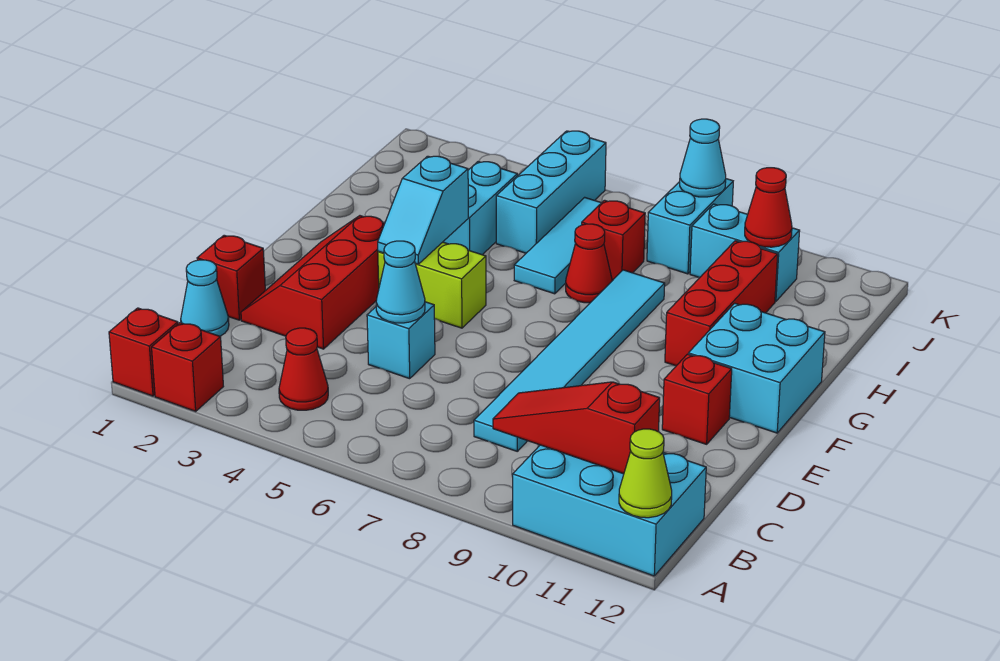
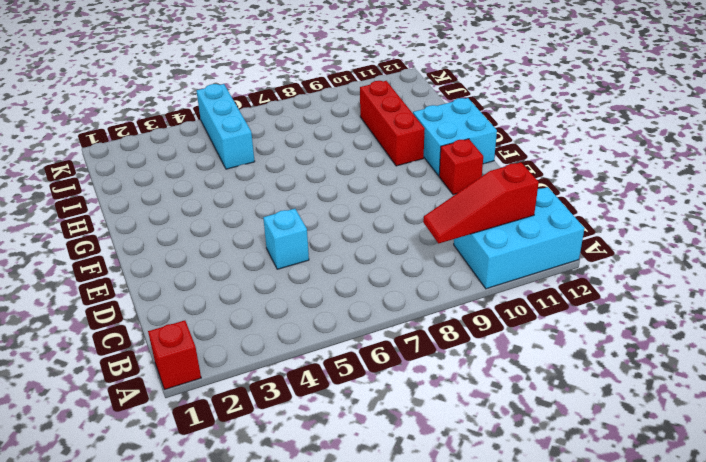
none -> red brick A2 level 1
none -> red cone B4 level 1
none -> cyan cone C1 level 1

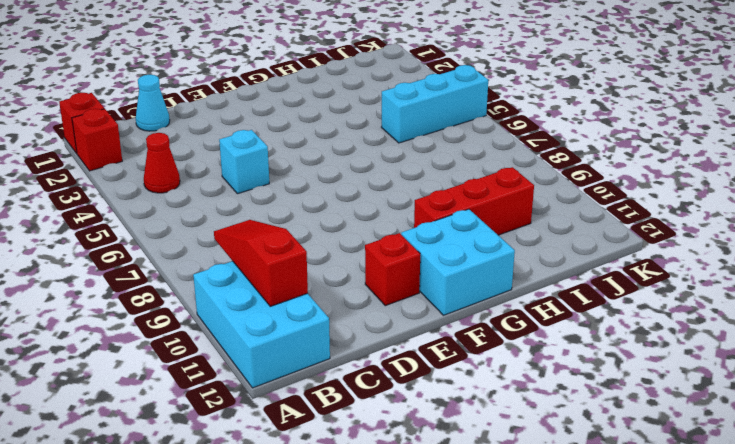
none -> cyan tile C8:H8 level 1
none -> red brick D1 level 1
none -> red slope D2:F3 level 1 top 3

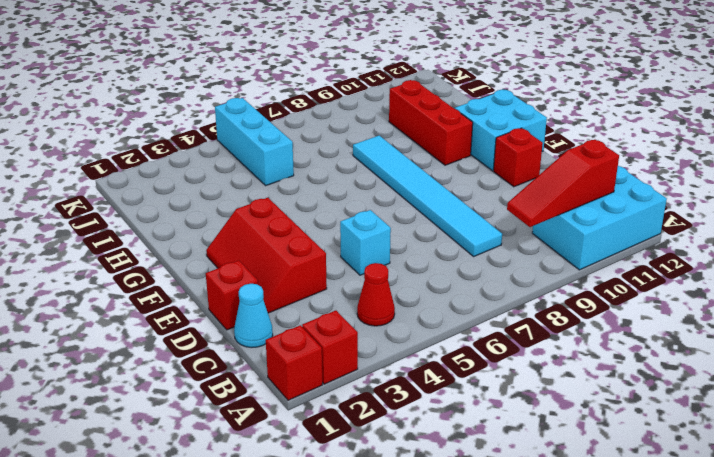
none -> lime brick F4:F5 level 1
none -> cyan brick H4:I4 level 1
none -> cyan tile H6:J6 level 1

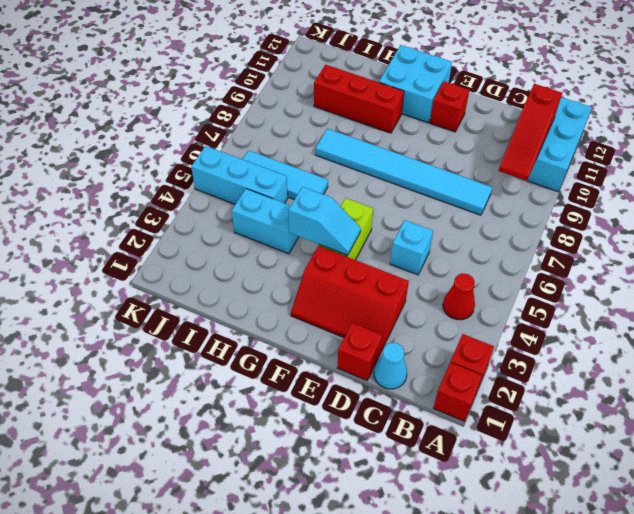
none -> red cone H7 level 1
none -> red brick I7 level 1
none -> cyan brick J8:K8 level 1

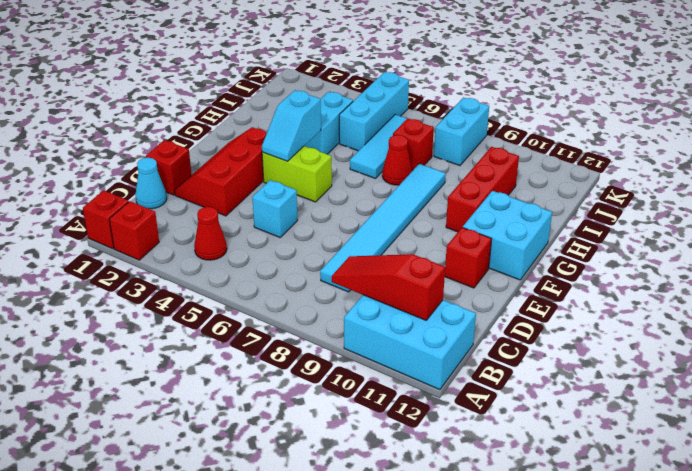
none -> cyan brick J9:J10 level 1
none -> lime cone A12 level 2
none -> cyan cone D5 level 2

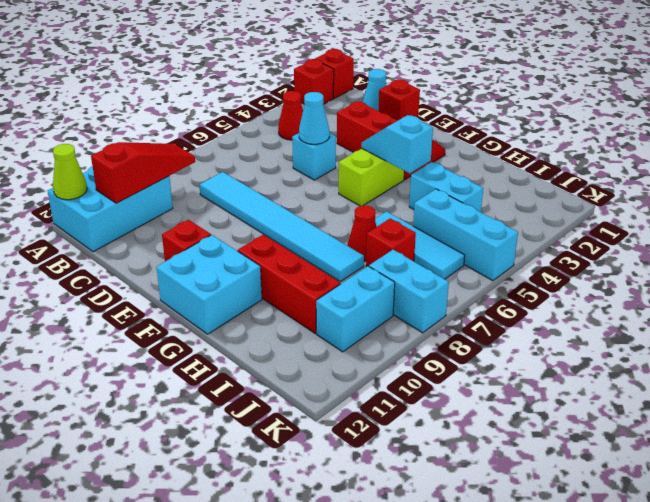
none -> red cone J10 level 2
none -> cyan cone K8 level 2

